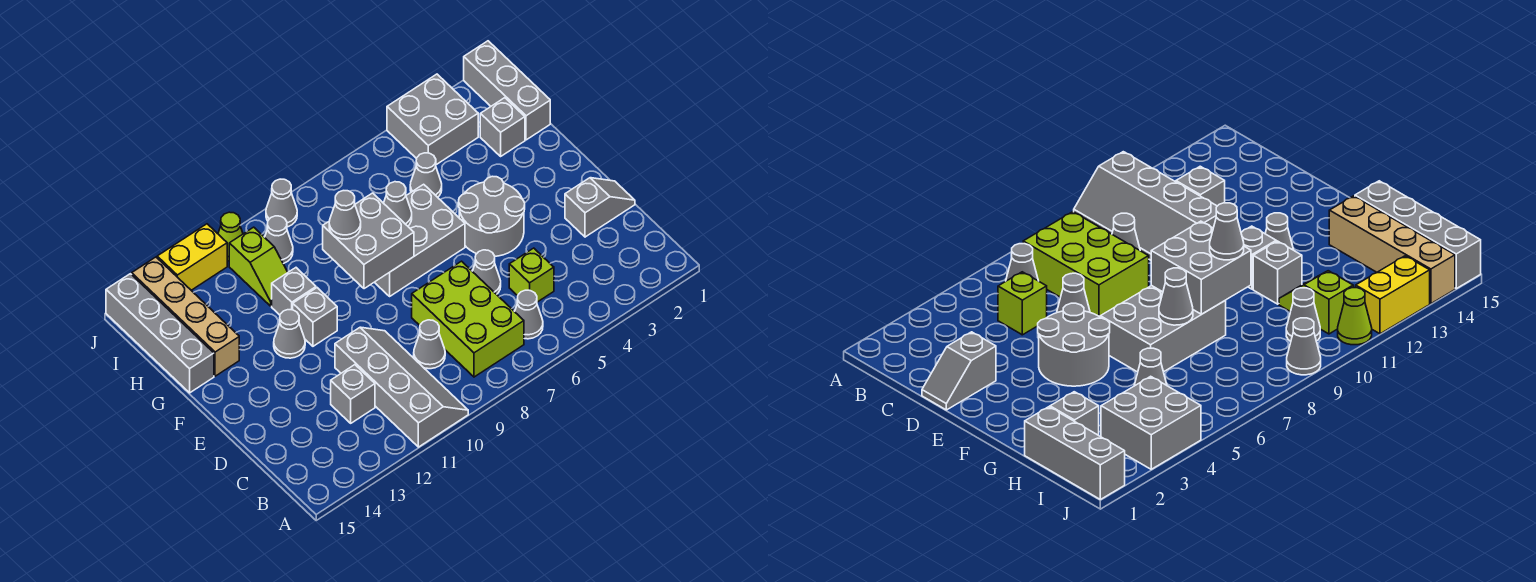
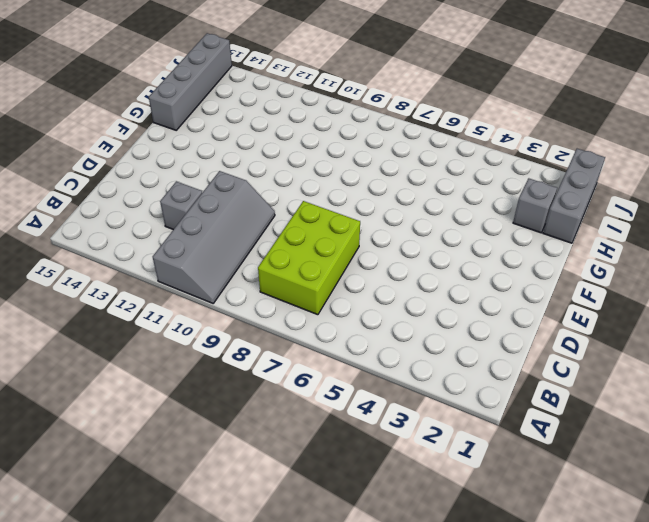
none -> grey cone B6 level 1
none -> lime brick C5 level 1
none -> grey cone C9 level 1

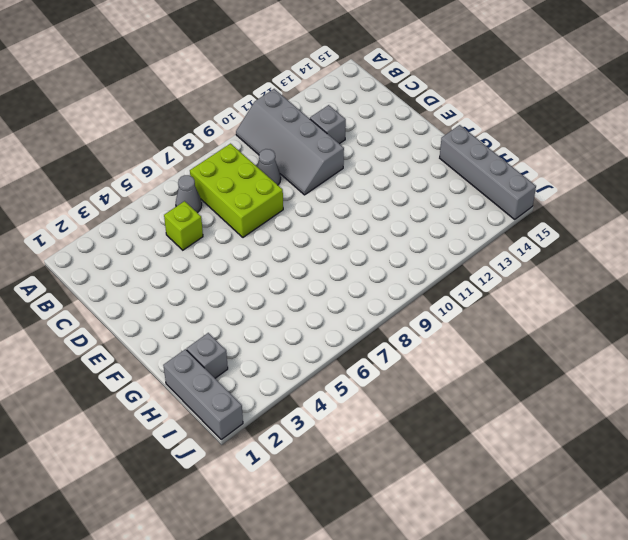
none -> grey slope D1:D2 level 1 top 2
none -> grey cone D6 level 1
none -> grey round brick E4:F5 level 1

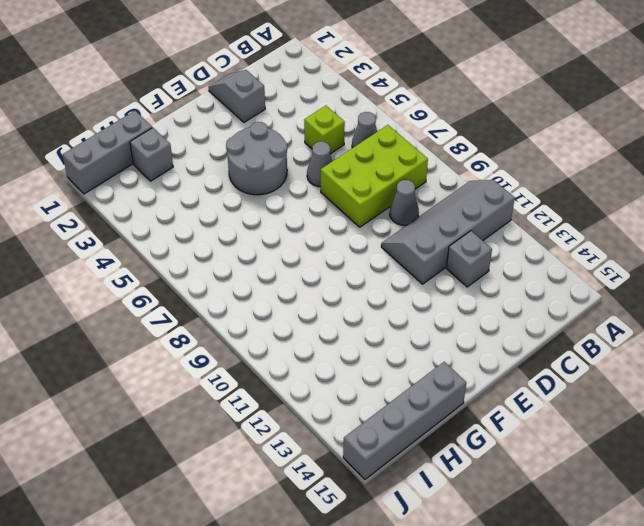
none -> grey brick F6:G8 level 1
none -> grey brick F11 level 1
none -> grey cone F12 level 1

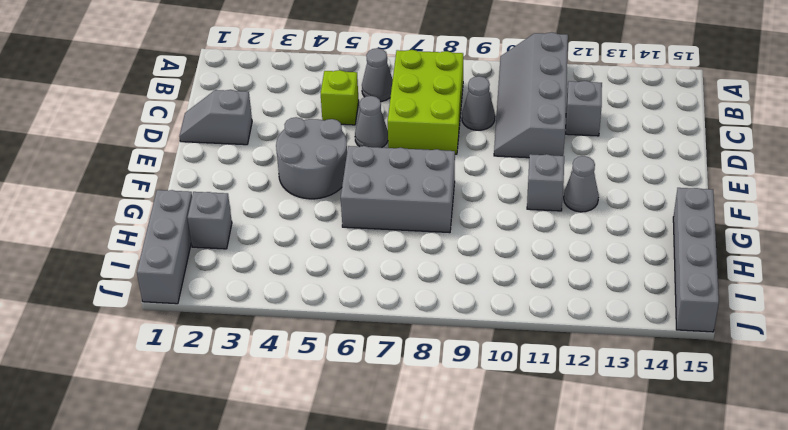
none -> grey brick G11 level 1
none -> tan brick G14:J14 level 1
none -> grey cone H5 level 1

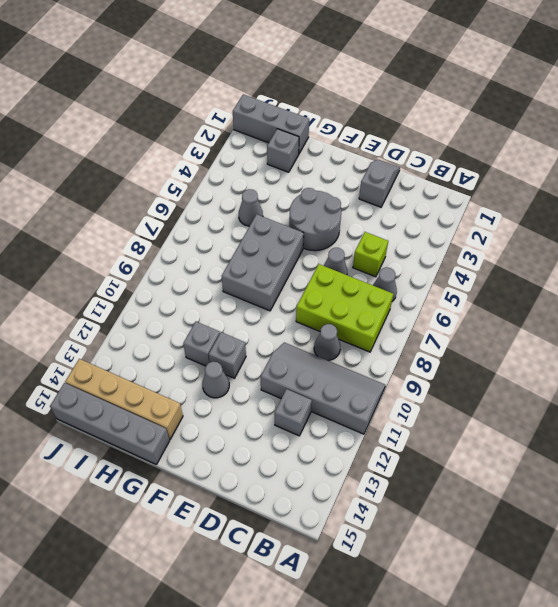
none -> lime slope H11:I11 level 1 top I
none -> grey brick I3:J4 level 1
none -> grey cone I10 level 1

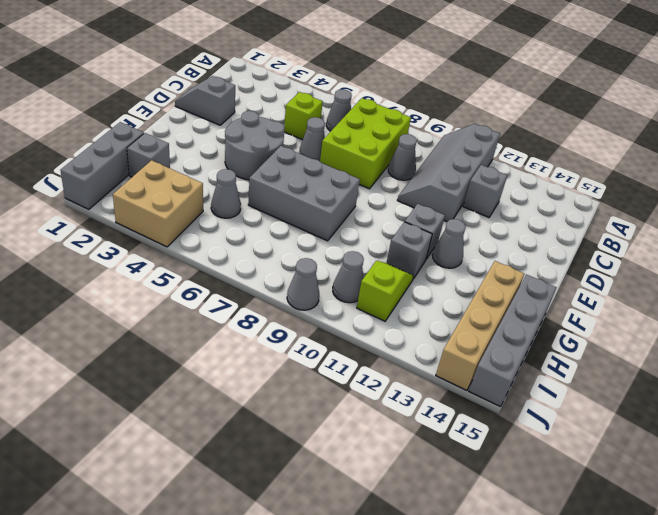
tan brick I3:J4 level 1 -> grey brick I3:J4 level 1
none -> lime cone J11 level 1
none -> yellow brick J12:J13 level 1
none -> grey brick F8:G9 level 2

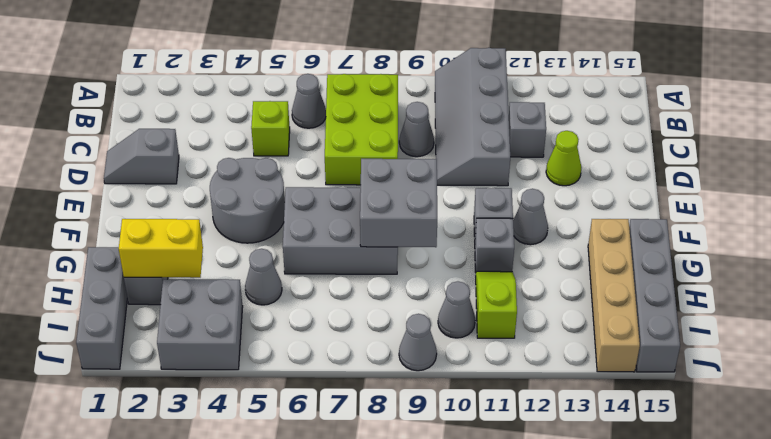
lime cone D13 level 1 -> lime cone J11 level 1
yellow brick H2:H3 level 2 -> yellow brick J12:J13 level 1
none -> grey cone D6 level 1
none -> grey cone G7 level 2
none -> grey cone G9 level 3

